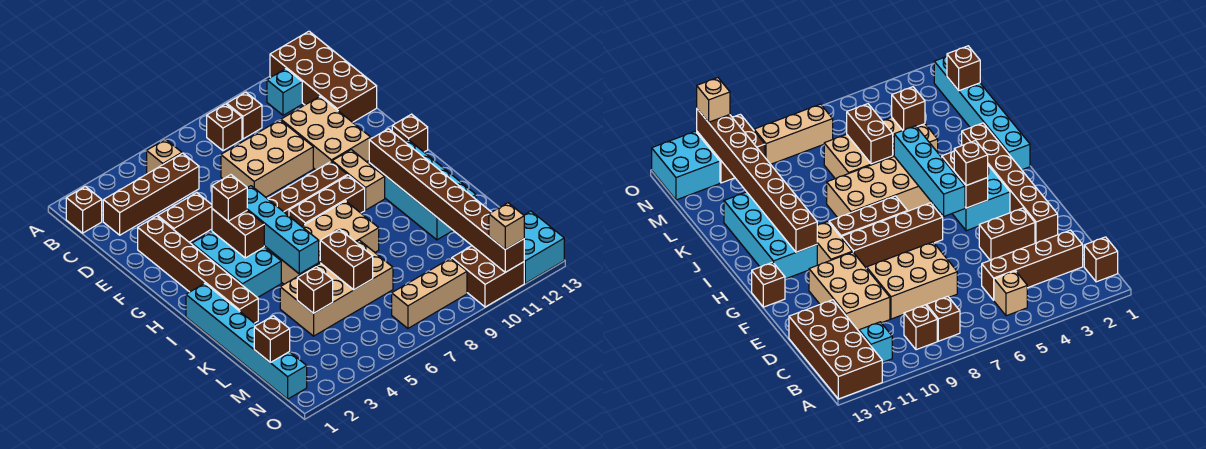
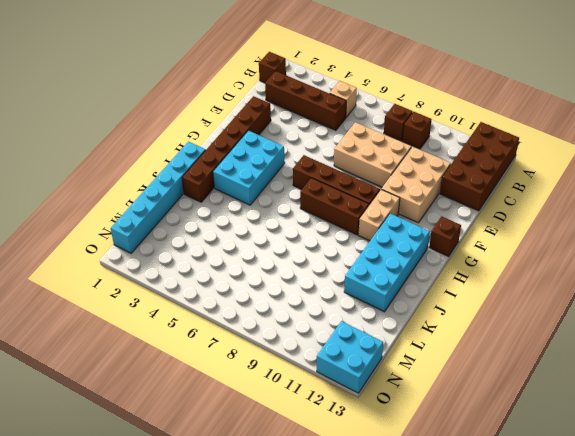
none -> cyan brick B11 level 1
none -> brown brick E3:E4 level 1
none -> tan brick I5:J8 level 1
none -> tan brick K4:L7 level 1

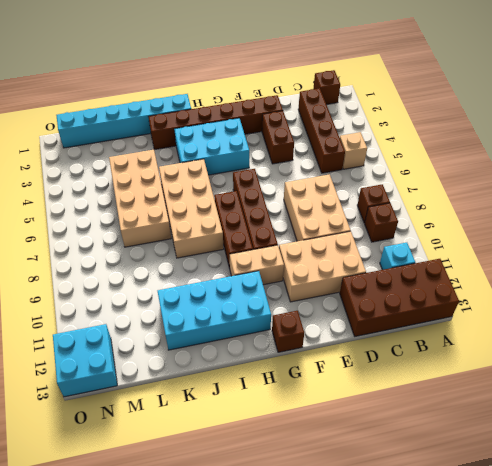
none -> tan brick N7:N9 level 1
none -> brown brick N10:O11 level 1
none -> brown brick G4:H4 level 2
none -> cyan brick G5:J5 level 2

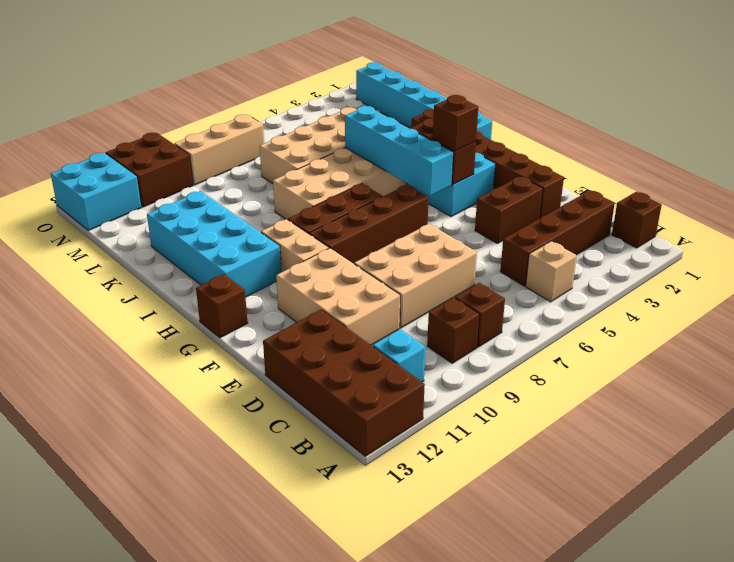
none -> brown brick H11:O11 level 2
none -> brown brick K6:L6 level 2
none -> brown brick L4 level 2
none -> brown brick M1 level 2

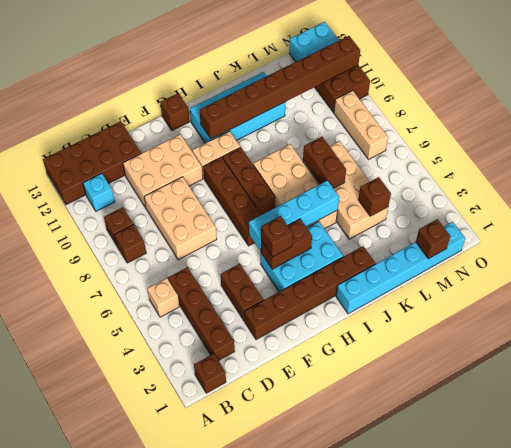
brown brick K6:K7 level 2 -> brown brick K6:L6 level 2
none -> tan brick O11 level 3

